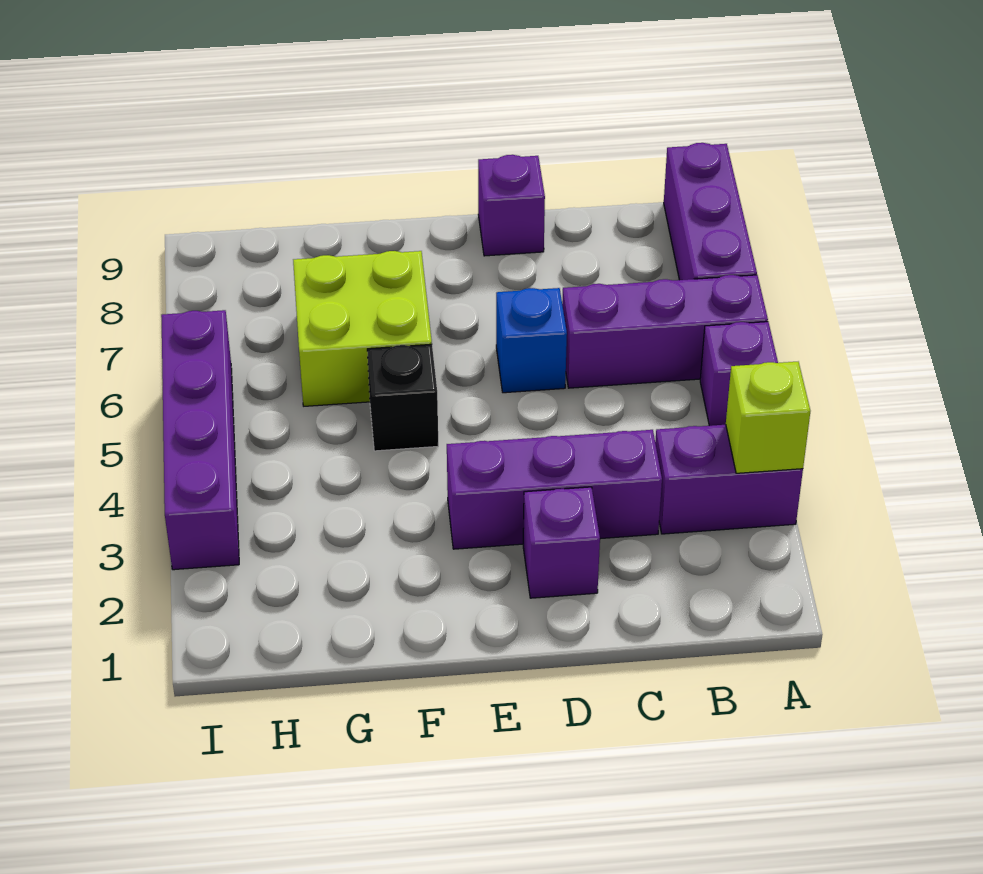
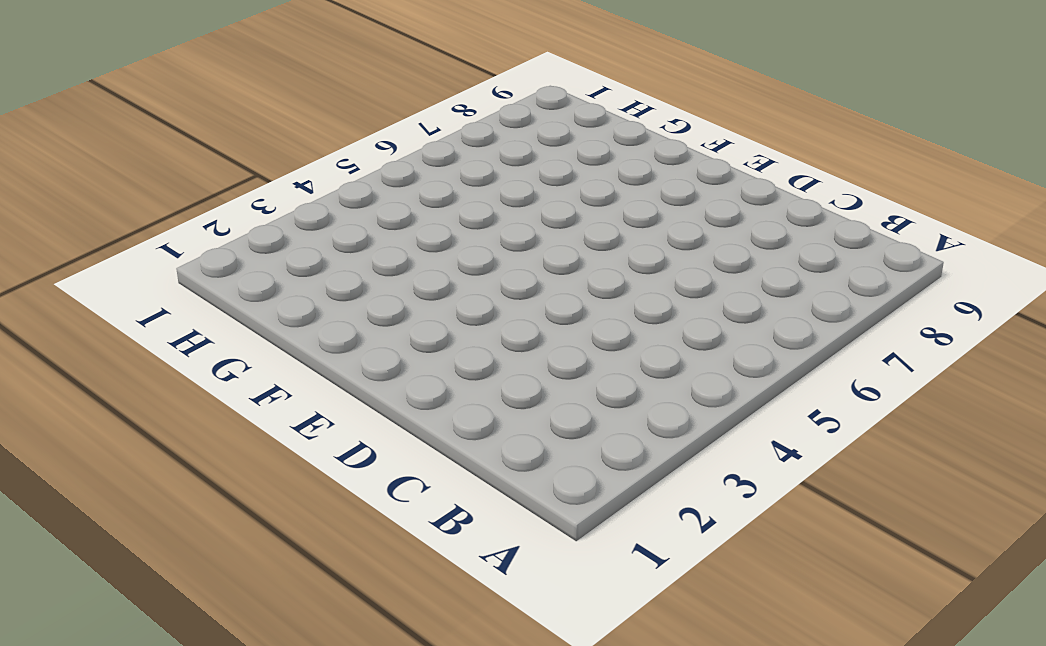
none -> purple brick A3:B3 level 1
none -> purple brick A5 level 1
none -> purple brick A6:C6 level 1

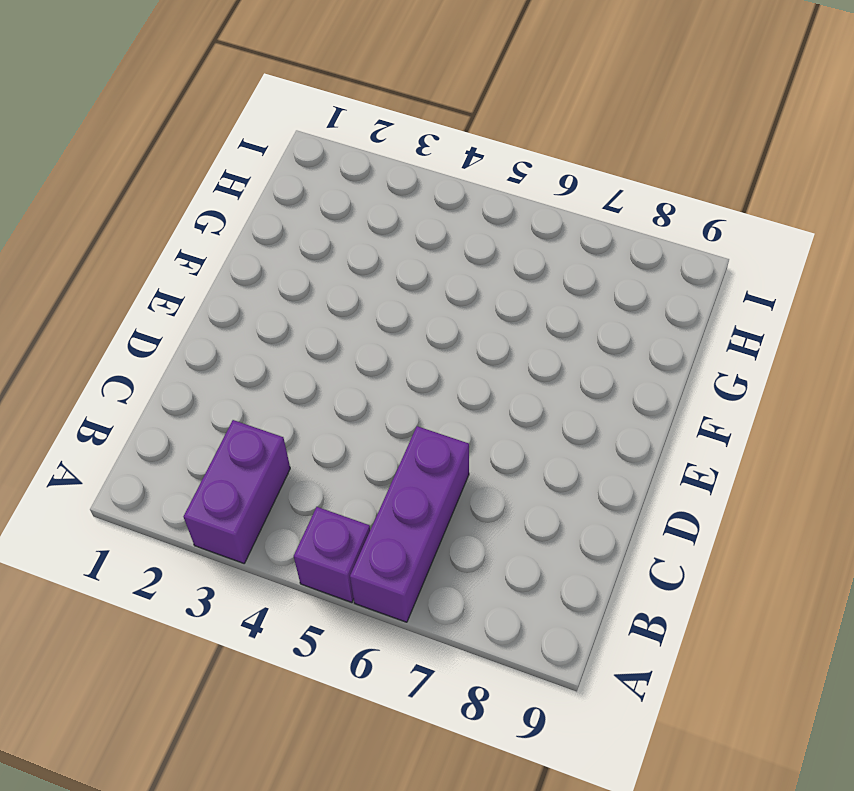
none -> purple brick A7:A9 level 1
none -> purple brick C3:E3 level 1
none -> purple brick D2 level 1

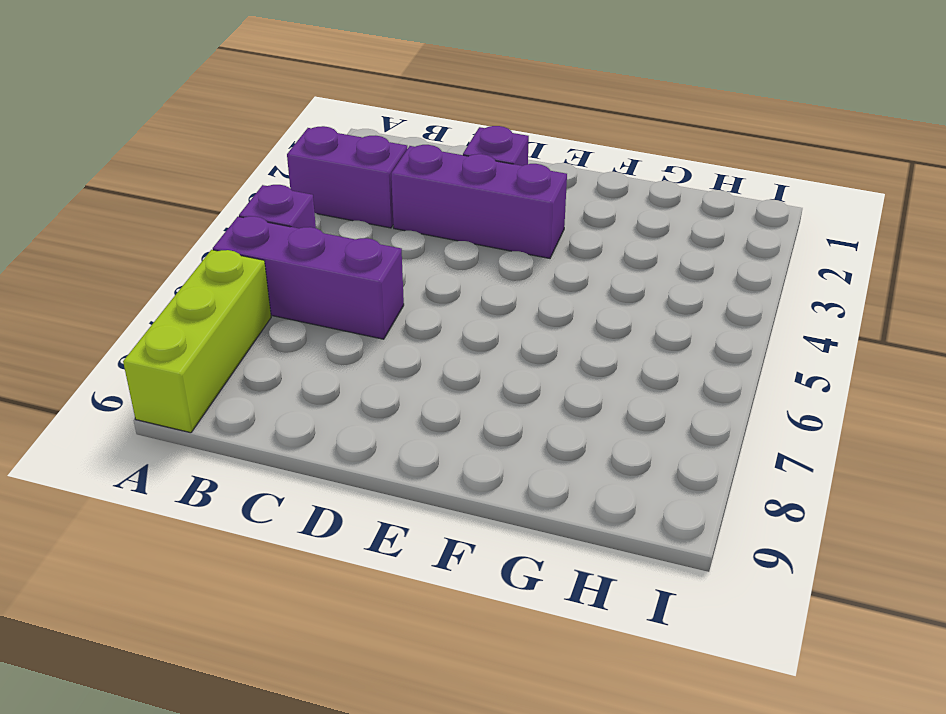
lime brick A7:A9 level 1 -> purple brick A7:A9 level 1
none -> blue brick D6 level 1
none -> purple brick D9 level 1
none -> black brick F5 level 1

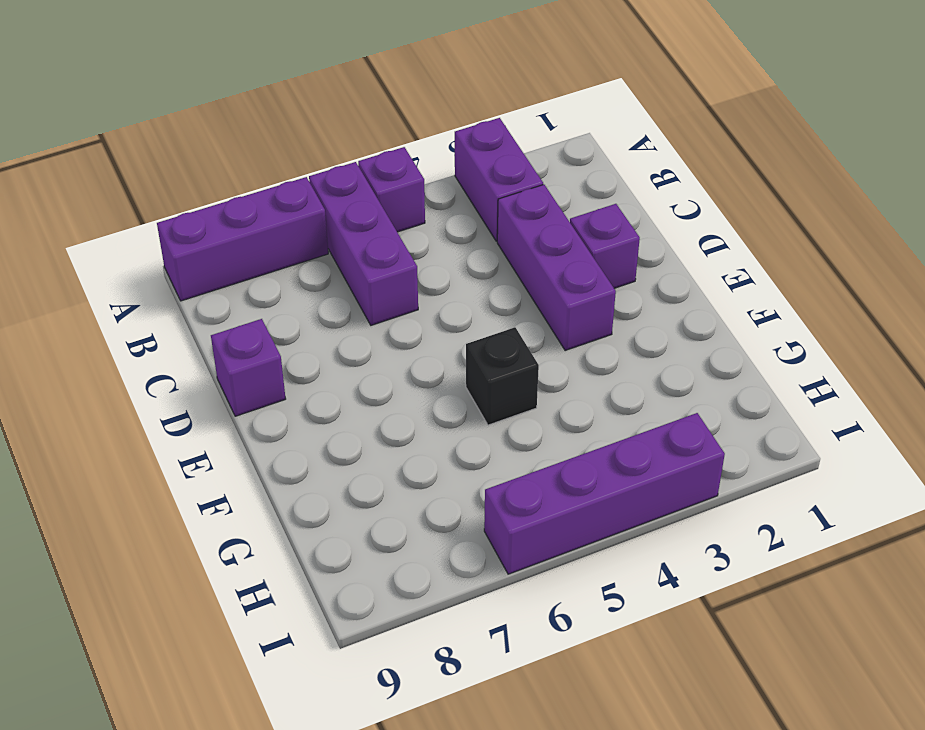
none -> blue brick D6 level 1
none -> lime brick F6:G7 level 1
none -> lime brick A3 level 2

